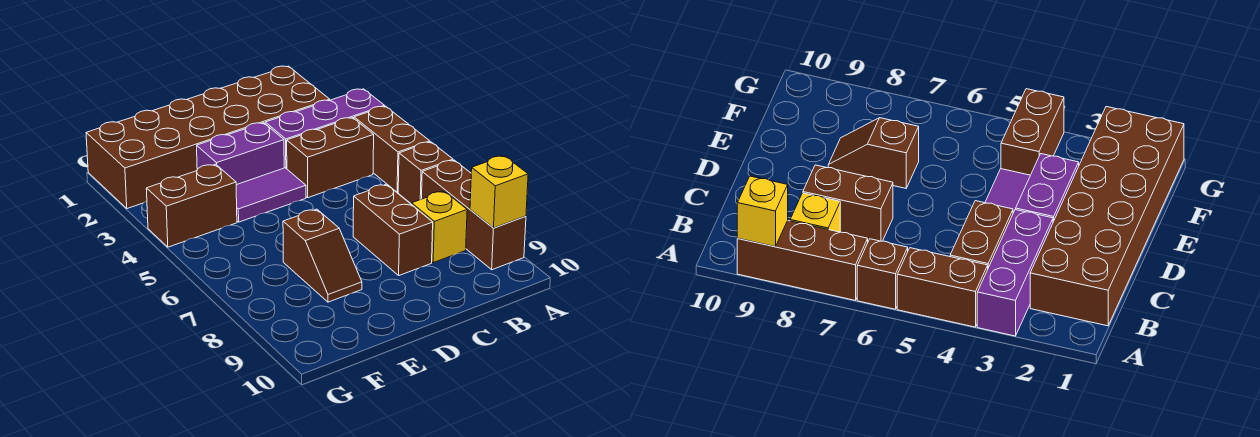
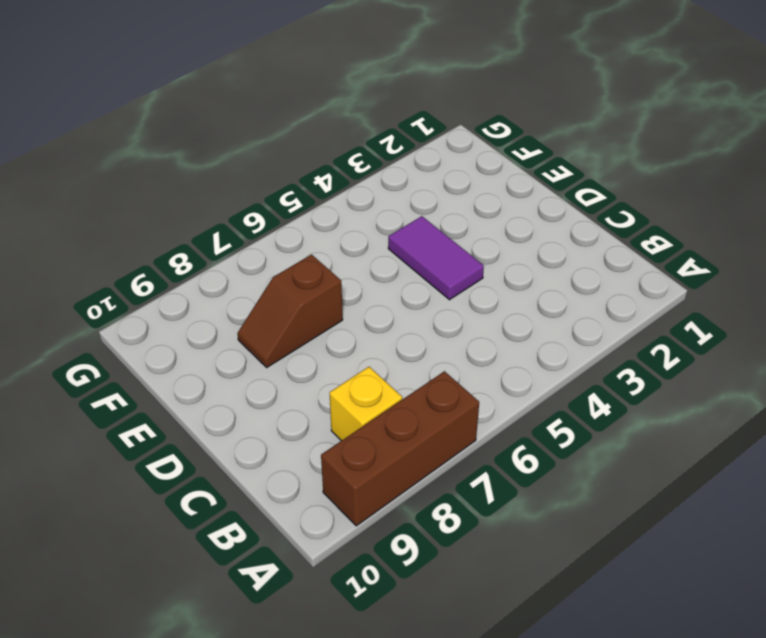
none -> purple brick A3:C3 level 1
none -> brown brick A4:A5 level 1
none -> brown brick A6 level 1

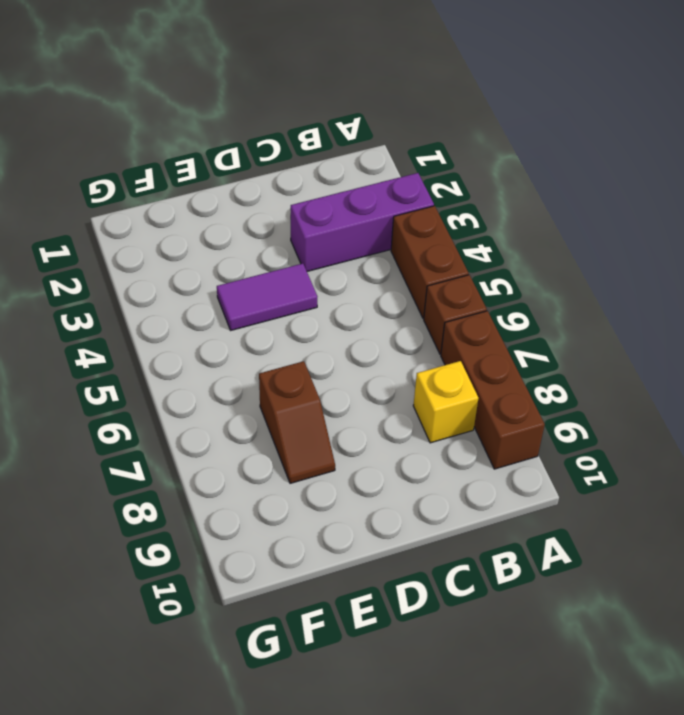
none -> brown brick B1:G2 level 1
none -> brown brick B4:C4 level 1
none -> brown brick C7:C8 level 1

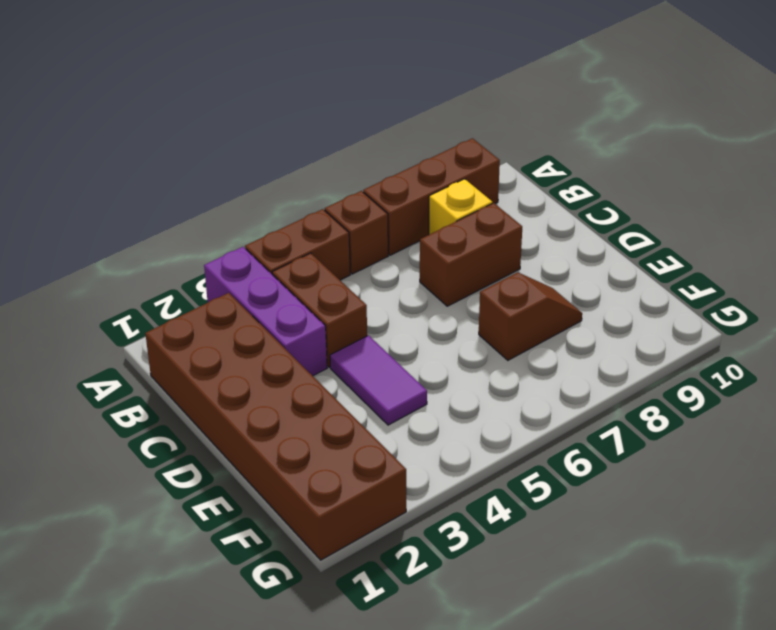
none -> purple brick D3:E3 level 1
none -> brown brick F4:G4 level 1
none -> yellow brick A9 level 2

